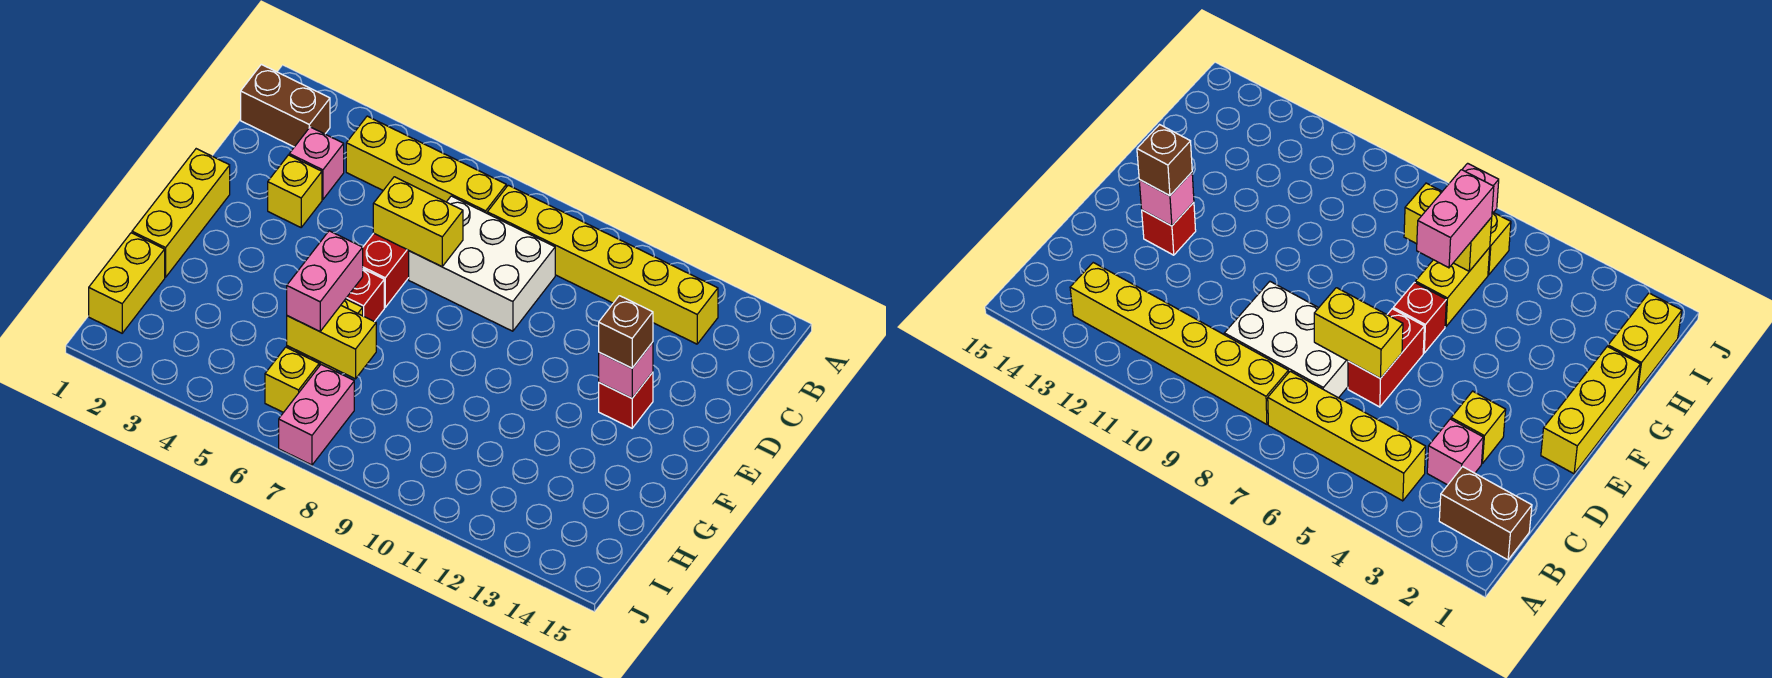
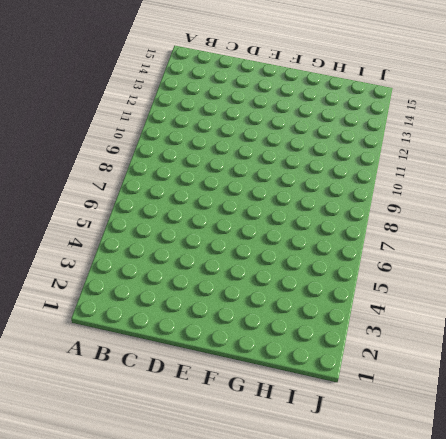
none -> brown brick B1:B2 level 1
none -> yellow brick B4:B7 level 1
none -> yellow brick B8:B13 level 1

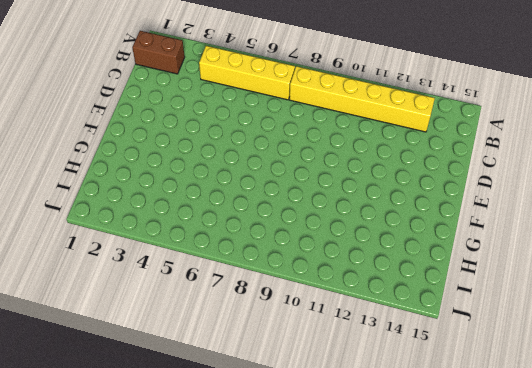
none -> pink brick C3 level 1
none -> white brick C7:D9 level 1
none -> yellow brick D3 level 1

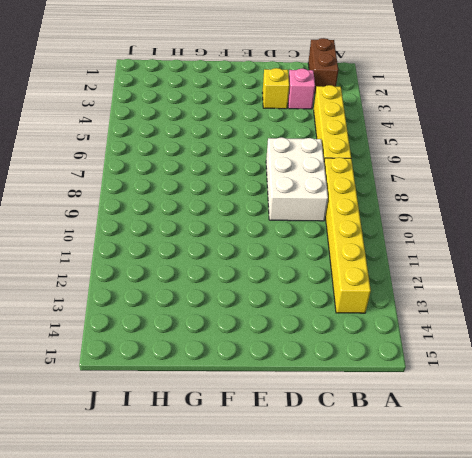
none -> red brick D6:E6 level 1
none -> yellow brick E1:G1 level 1
none -> red brick E13 level 1

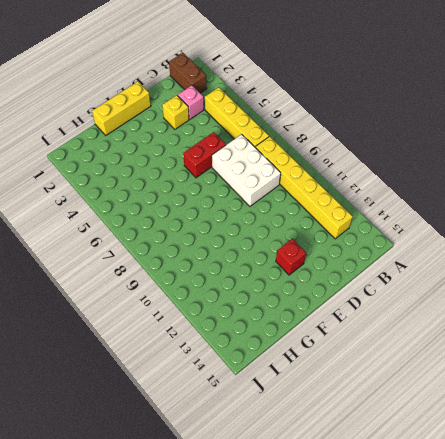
none -> red brick F6 level 1
none -> yellow brick G6:H6 level 1
none -> yellow brick H1:I1 level 1

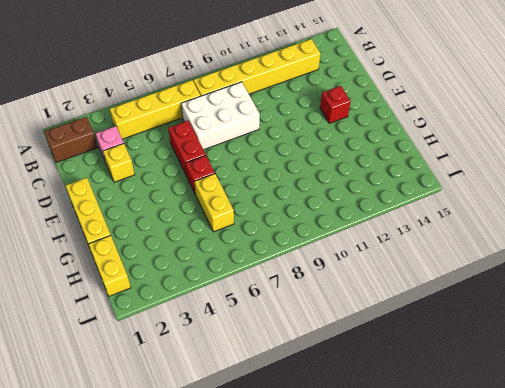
none -> yellow brick I6 level 1
none -> pink brick I7:J7 level 1
none -> yellow brick D6:D7 level 2

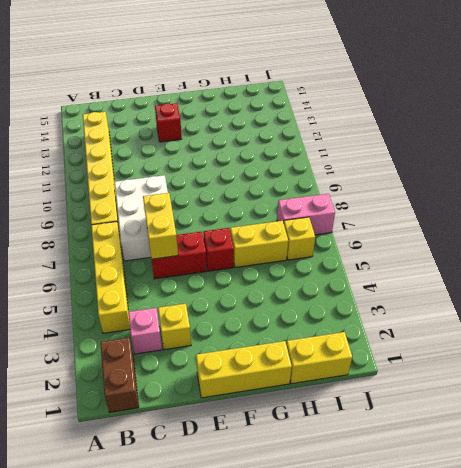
none -> pink brick E13 level 2
none -> yellow brick H6:H7 level 2
none -> brown brick E13 level 3

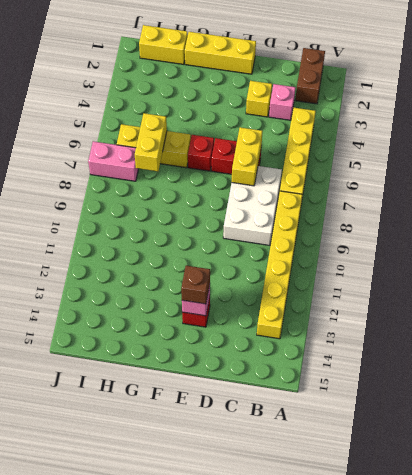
none -> pink brick G6:H6 level 3

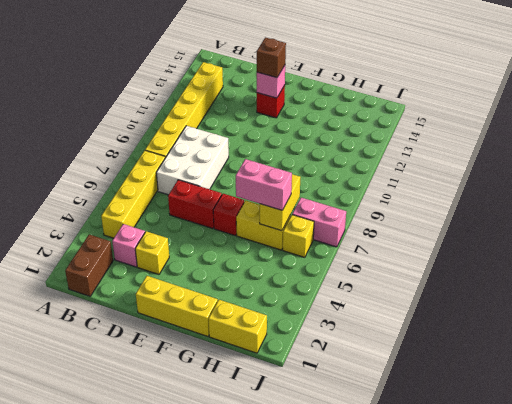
none -> yellow brick D6:D7 level 2

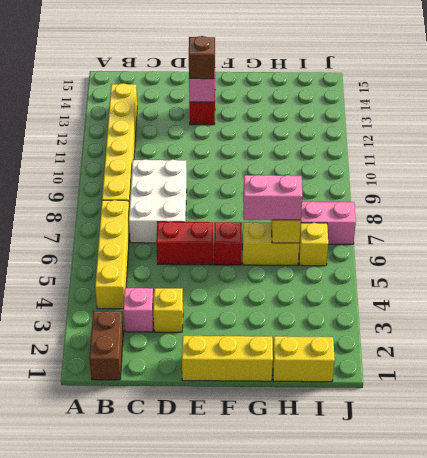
none -> yellow brick D6:D7 level 2

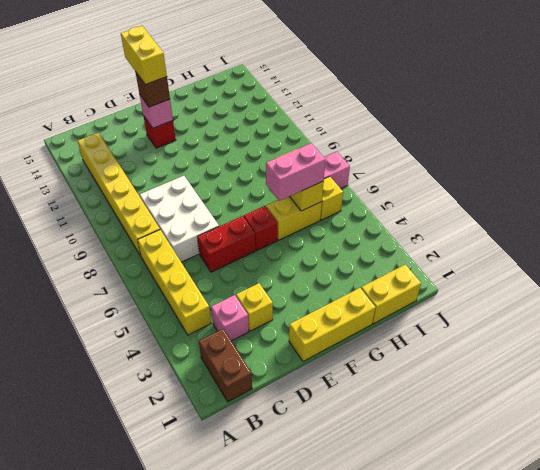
yellow brick E13:E14 level 4 -> yellow brick D6:D7 level 2

